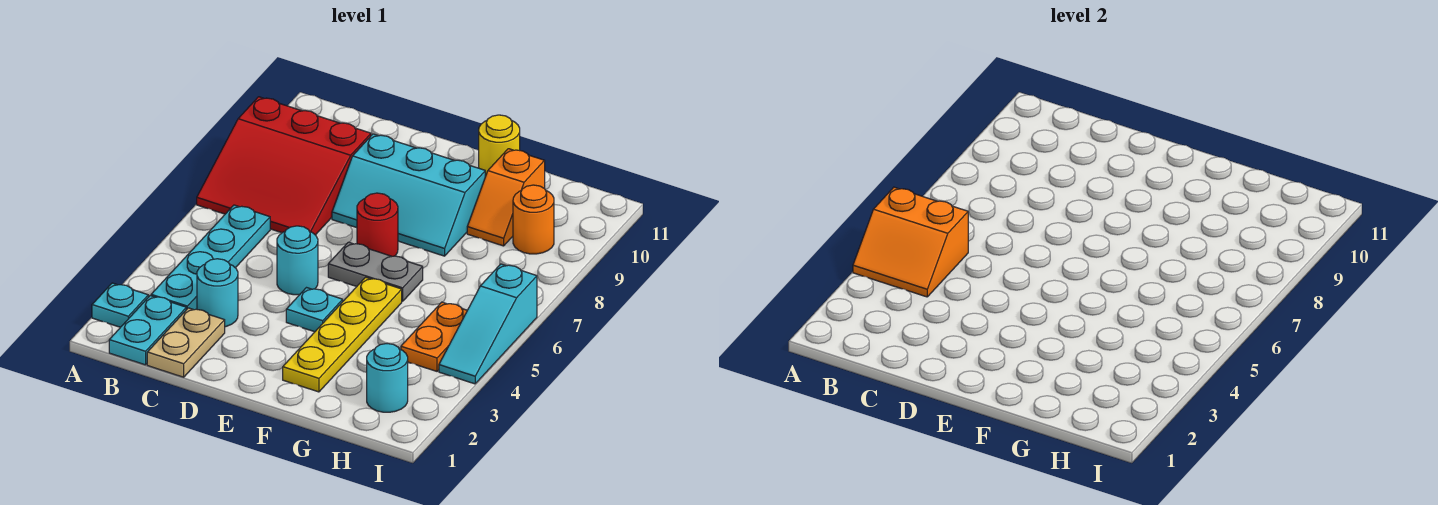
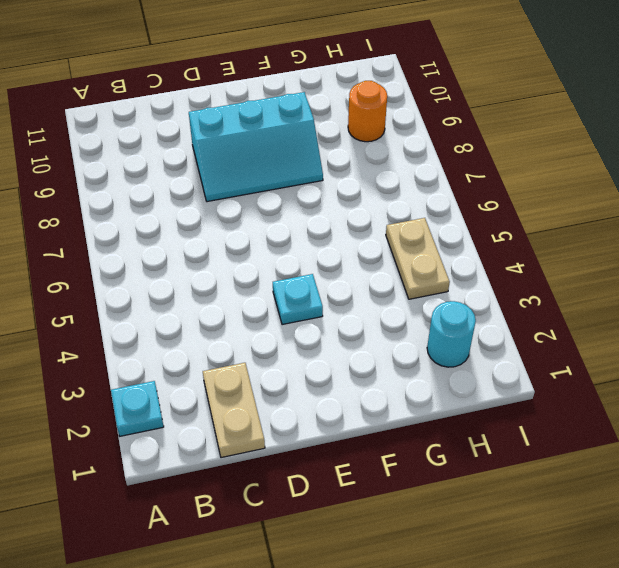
tan plate H4:H5 level 1 -> orange plate H4:H5 level 1
none -> red slope A7:C9 level 1 top 9
none -> cyan plate B1:B2 level 1
none -> cyan plate B3:B6 level 1

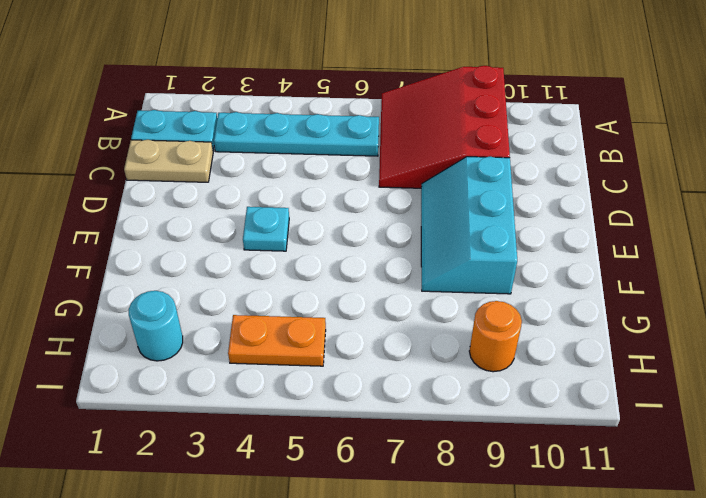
none -> cyan plate A2 level 1
none -> cyan round brick C3 level 1
none -> cyan round brick D5 level 1

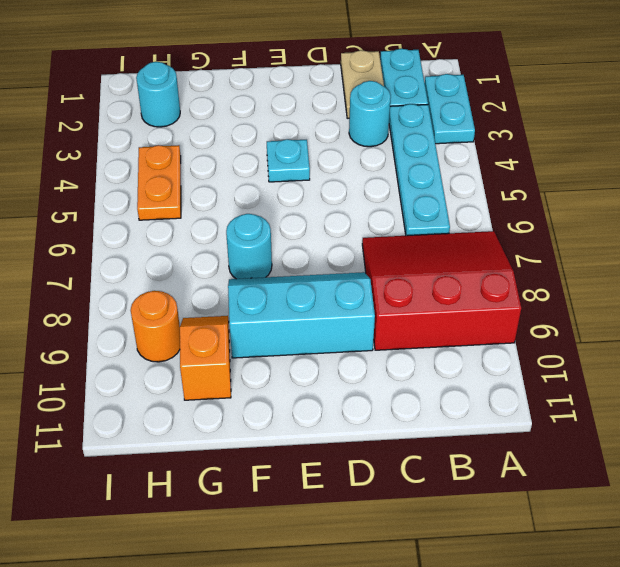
cyan plate A2:A3 level 1 -> cyan plate A2 level 1
cyan round brick F7 level 1 -> cyan round brick D5 level 1
none -> grey plate E6:F6 level 1
none -> red round brick E7 level 1
none -> yellow plate F2:F5 level 1

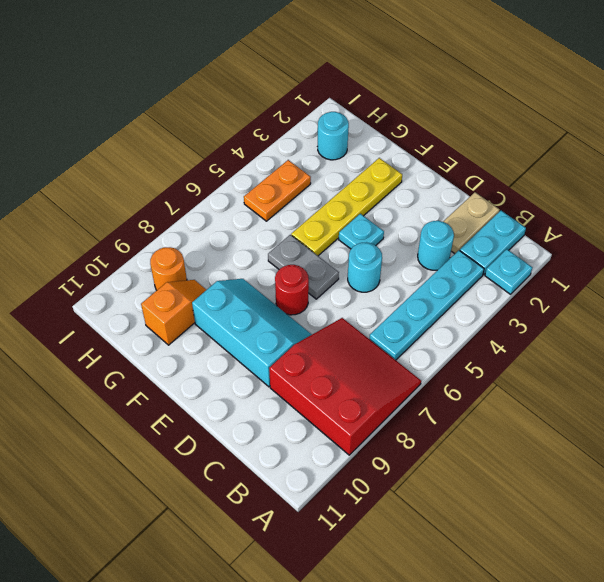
none -> yellow round brick F11 level 1
none -> cyan slope I4:I6 level 1 top 6
none -> orange slope A4:B5 level 2 top 5

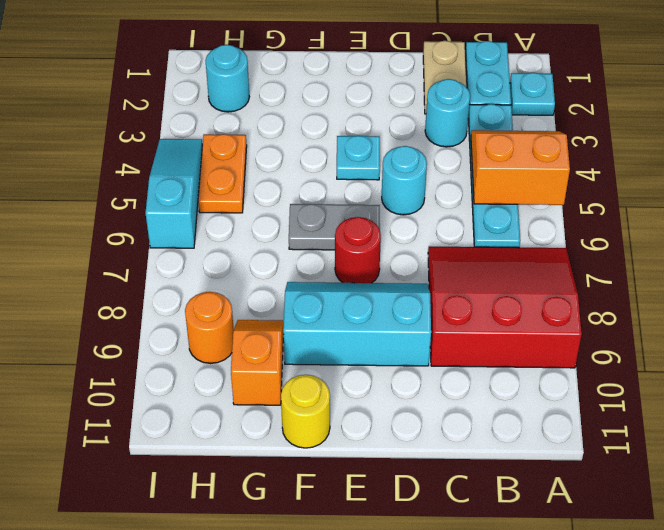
none -> yellow plate F2:F5 level 1

